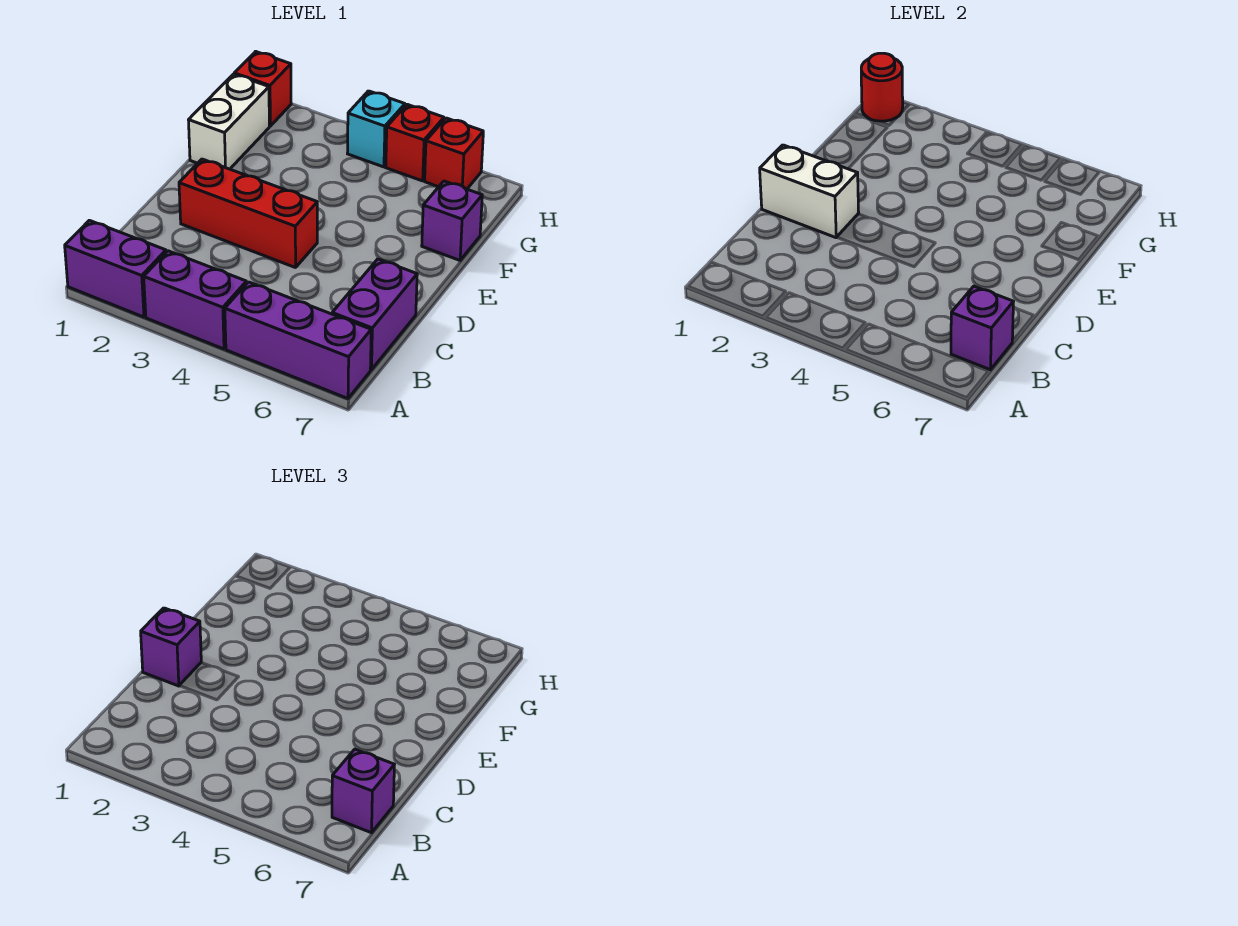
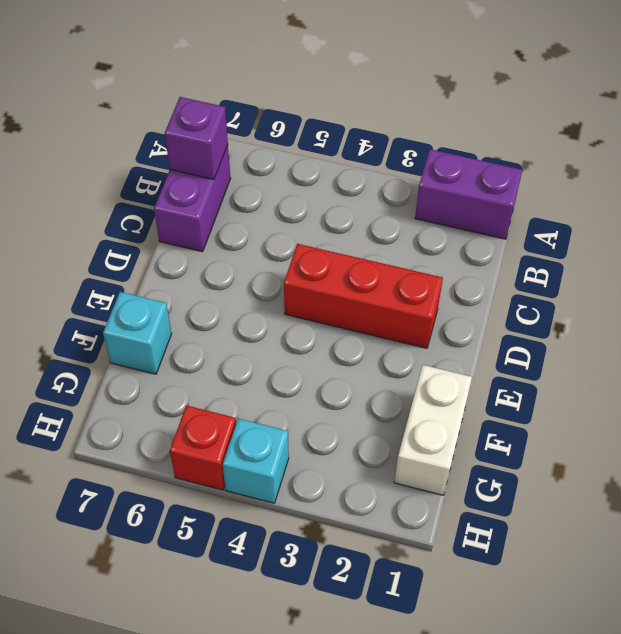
cyan brick F7 level 1 -> purple brick F7 level 1
none -> purple brick A3:A4 level 1
none -> purple brick A5:A7 level 1
none -> red brick H1 level 1

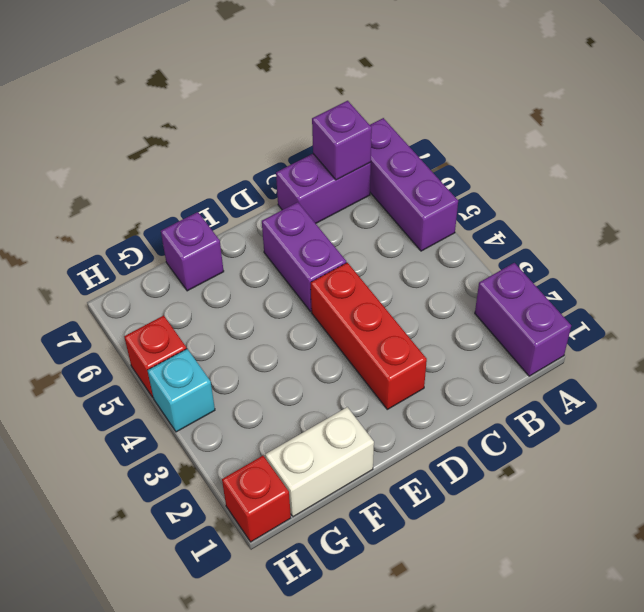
purple brick D5:D6 level 1 -> purple brick A3:A4 level 1
none -> red brick H6 level 1
none -> white brick D1:D2 level 2
none -> red round brick H1 level 2

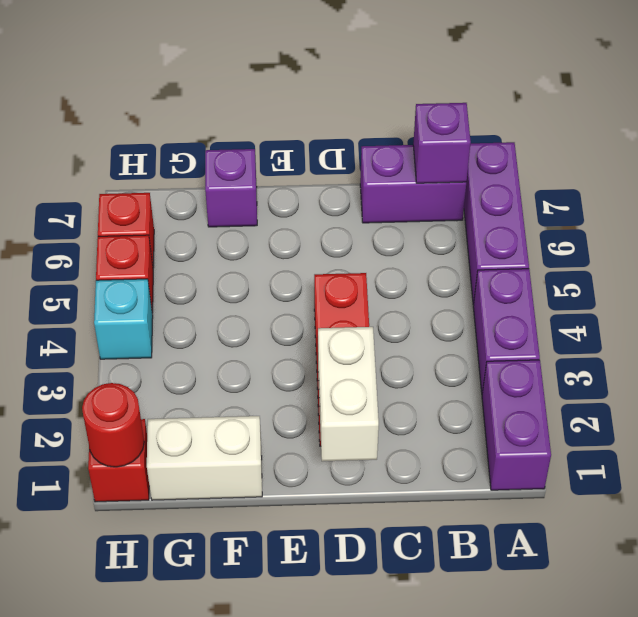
none -> purple brick B7 level 3
none -> purple brick D1 level 3

